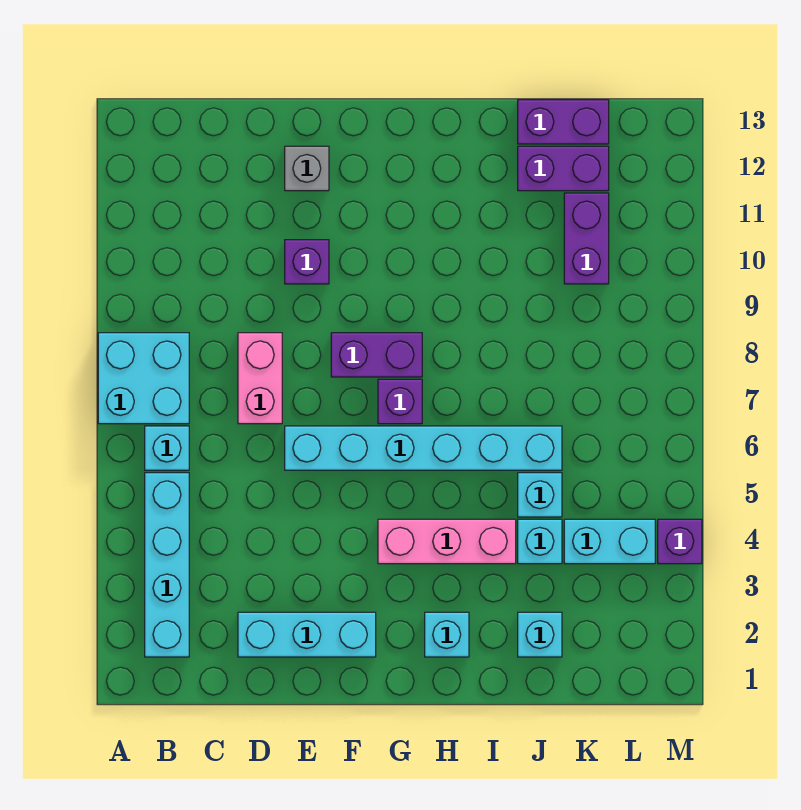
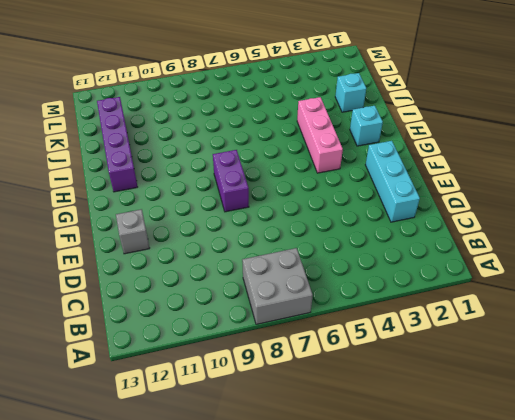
grey brick A7:B8 level 1 -> cyan brick A7:B8 level 1
purple brick H12:K12 level 1 -> purple brick J12:K12 level 1
none -> cyan brick B2:B5 level 1
none -> cyan brick B6 level 1
none -> pink brick D7:D8 level 1

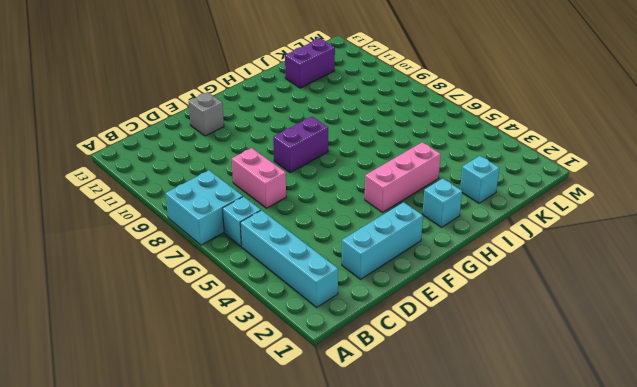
none -> cyan brick E6:J6 level 1
none -> purple brick E10 level 1
none -> purple brick G7 level 1

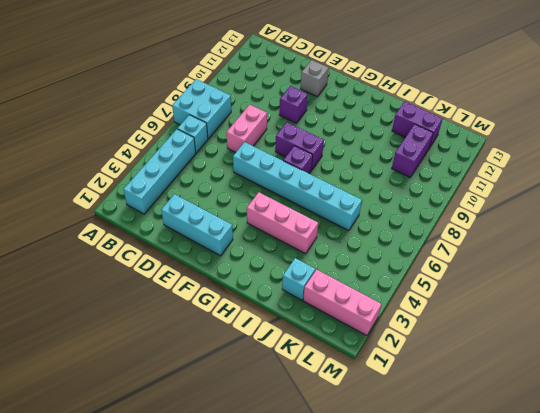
pink brick K2:M2 level 1 -> none
none -> cyan brick H2 level 1
none -> cyan brick J4 level 1
none -> cyan brick J5 level 1

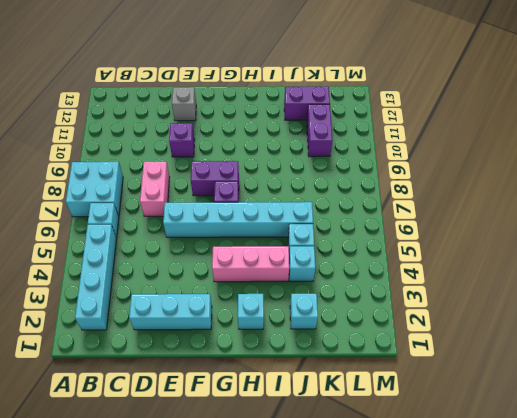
none -> purple brick J13:K13 level 1
none -> cyan brick K4:L4 level 1
none -> purple brick M4 level 1

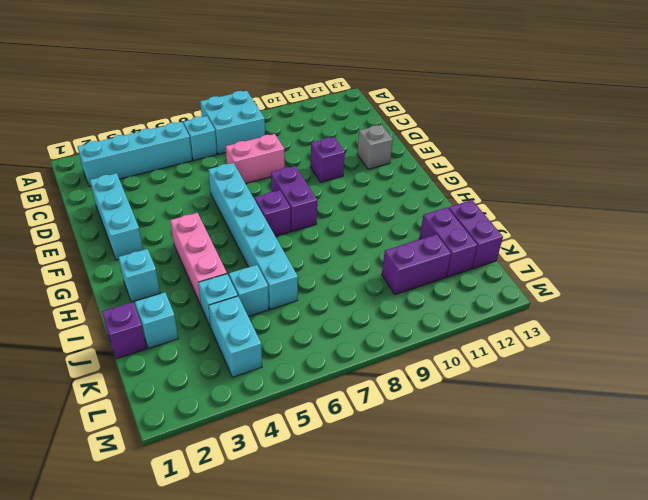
purple brick J1 level 1 -> purple brick M4 level 1

